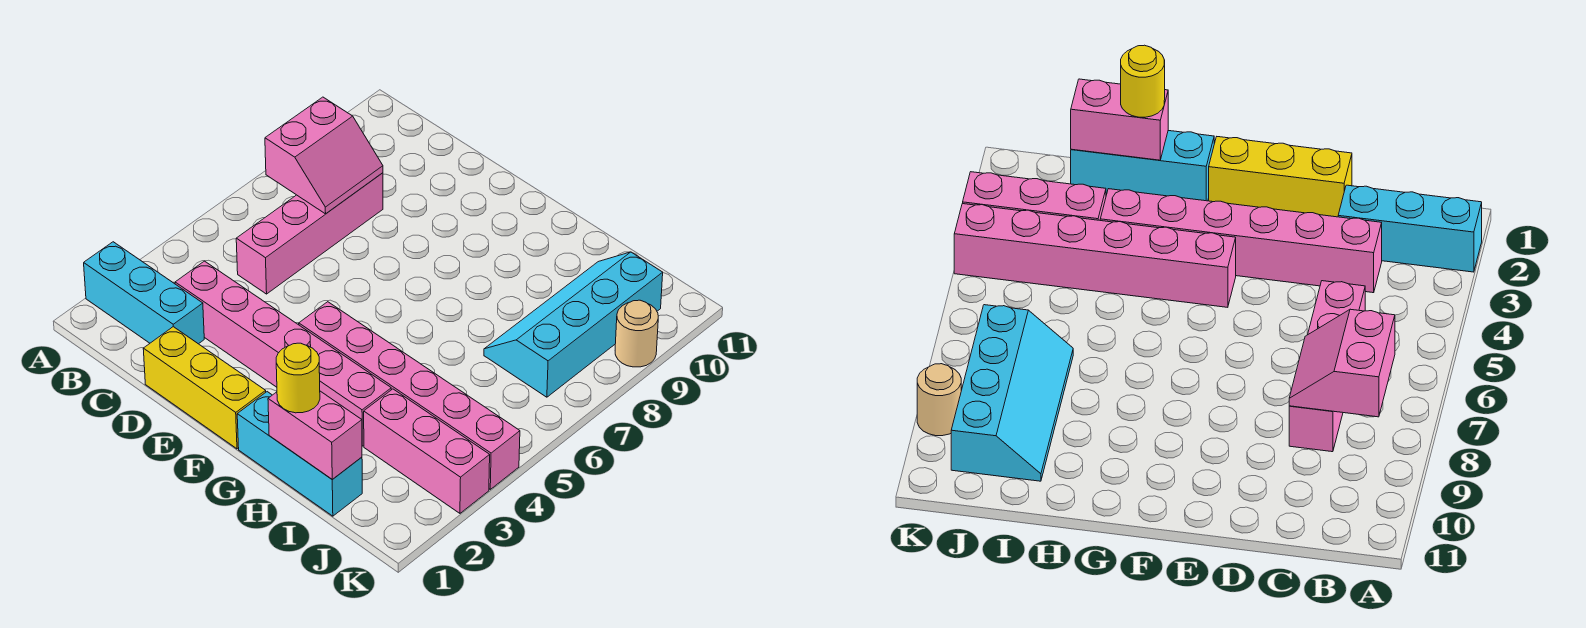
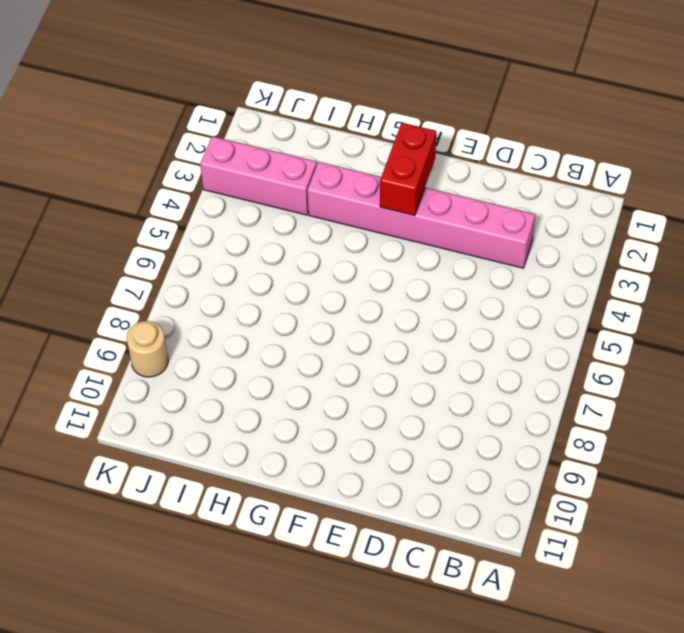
red brick F2:F3 level 2 -> none
none -> cyan brick A2:C2 level 1
none -> pink brick C5:C8 level 1
none -> yellow brick D1:F1 level 1

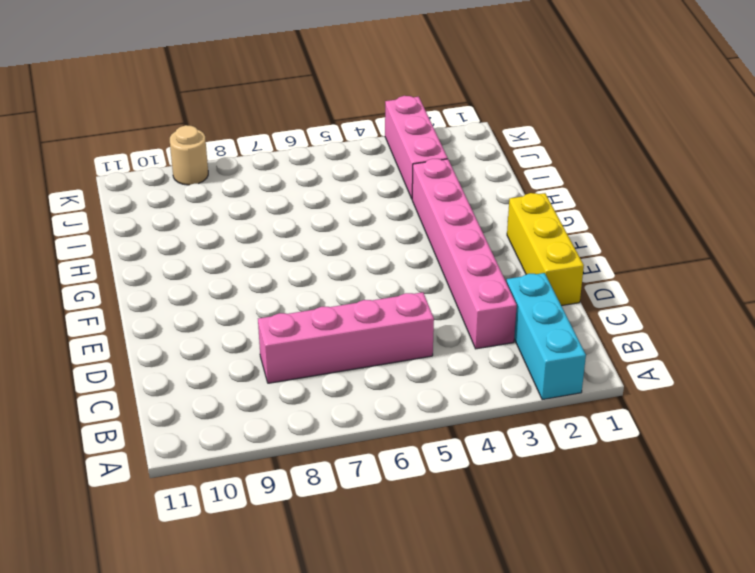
none -> pink brick F4:K4 level 1
none -> cyan brick G1:I1 level 1
none -> cyan slope I7:J10 level 1 top J

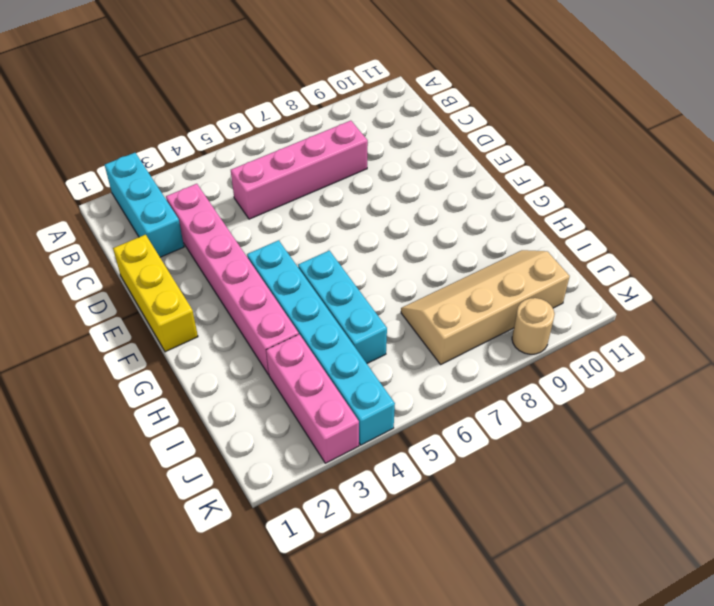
cyan brick F4:K4 level 1 -> pink brick F4:K4 level 1
cyan brick G5:I5 level 1 -> cyan brick G1:I1 level 1
tan slope I7:J10 level 1 top J -> cyan slope I7:J10 level 1 top J
none -> pink slope B7:C8 level 2 top B
none -> pink brick H1:I1 level 2
none -> yellow round brick H1 level 3

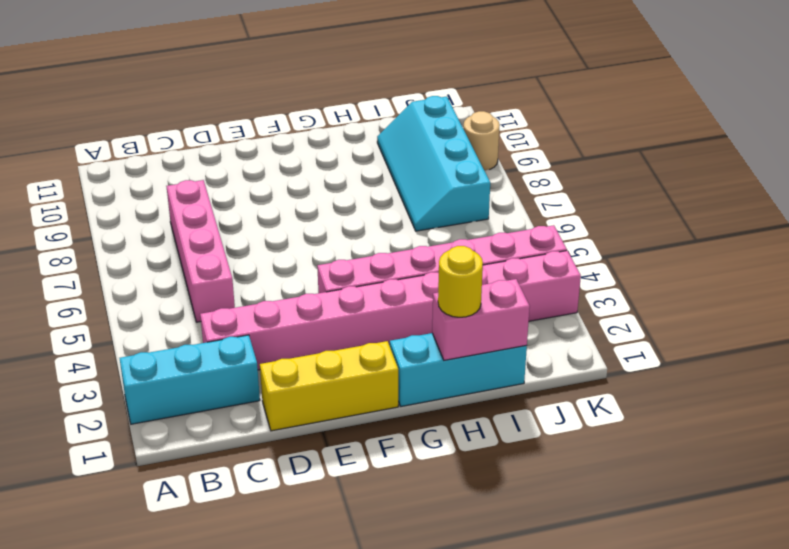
none -> pink slope B7:C8 level 2 top B

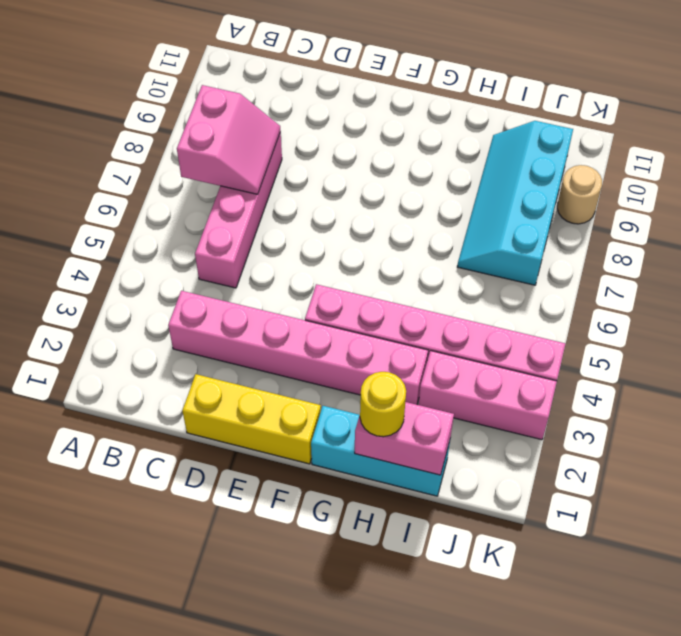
none -> cyan brick A2:C2 level 1

